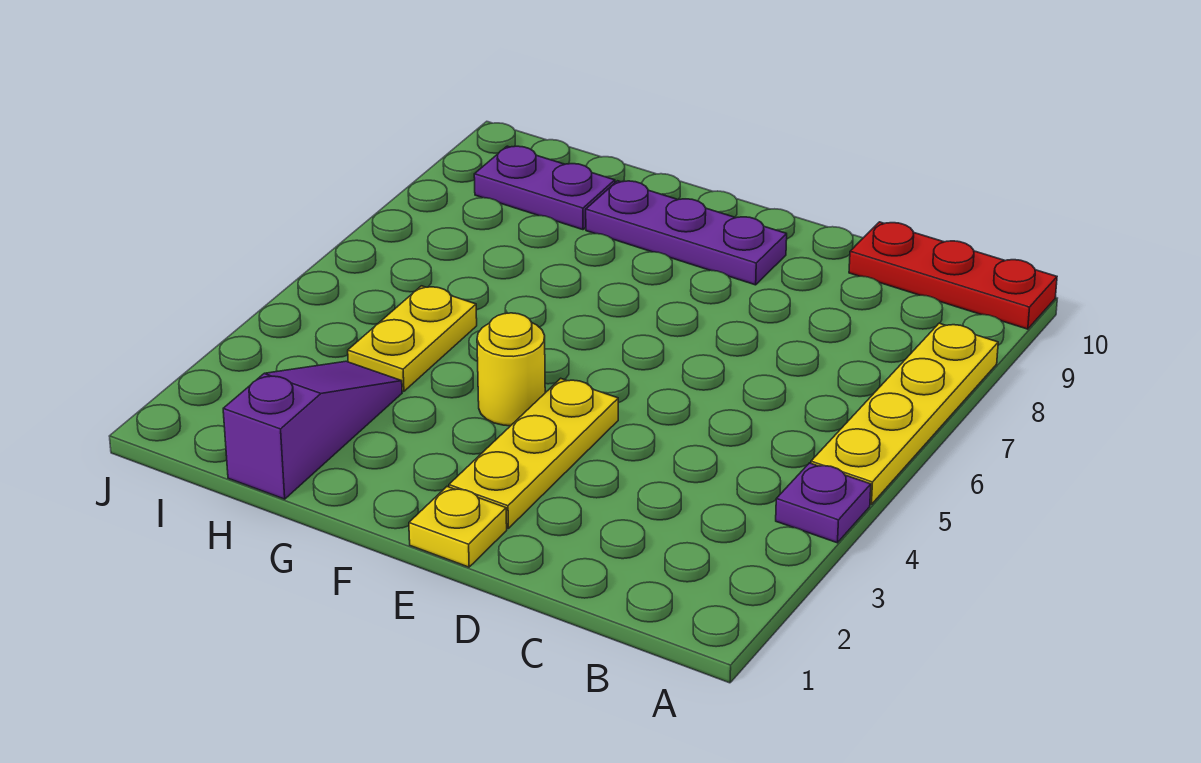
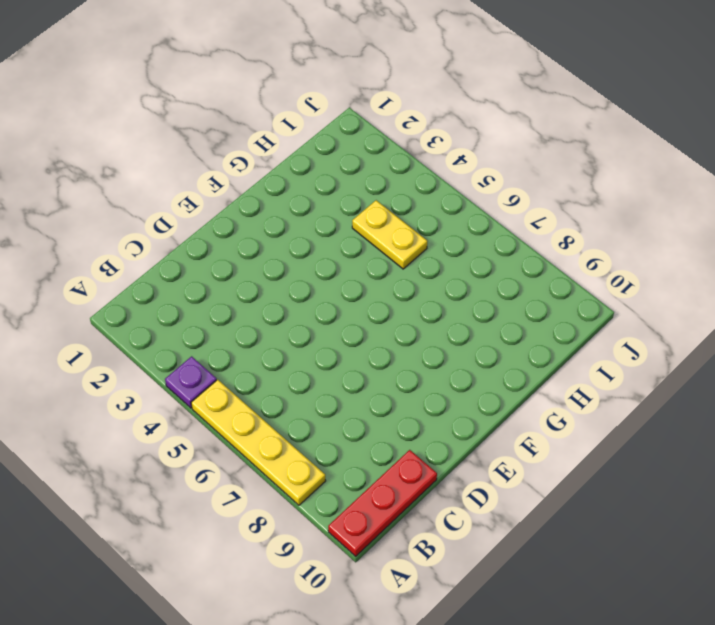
none -> yellow plate E1 level 1
none -> yellow plate E2:E4 level 1

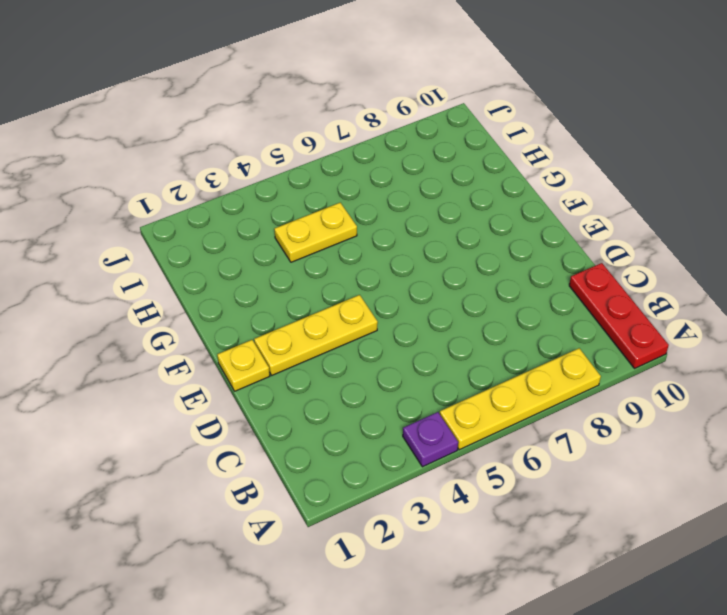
none -> purple plate E9:G9 level 1
none -> yellow round brick F4 level 1

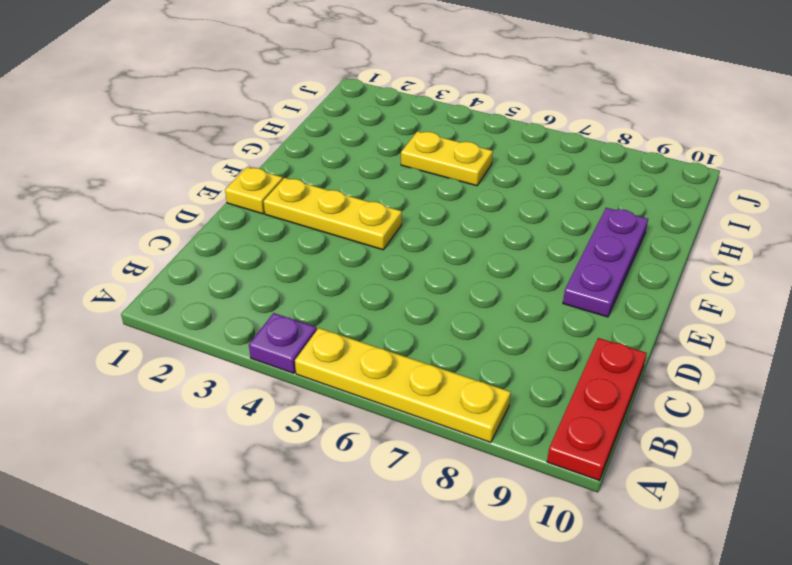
none -> yellow round brick F4 level 1
none -> purple slope H1:H3 level 1 top 1

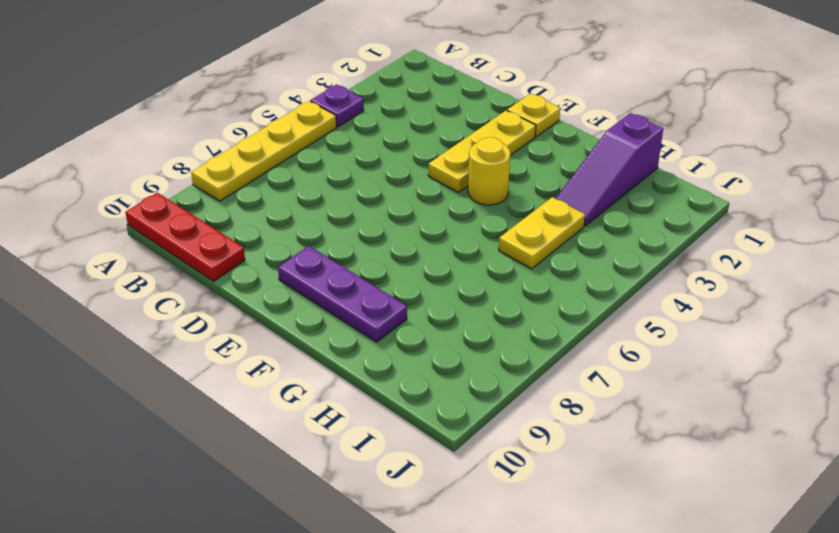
none -> purple plate H9:I9 level 1

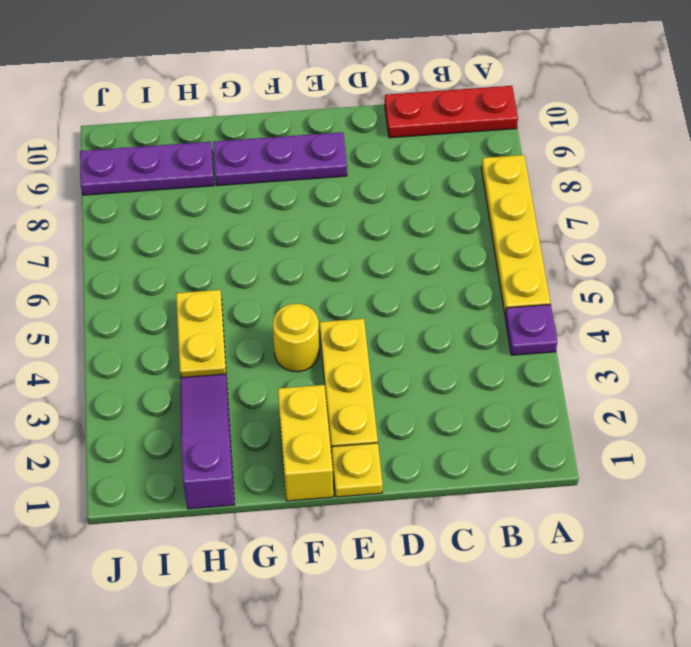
yellow brick F1:F2 level 1 -> none
purple plate H9:J9 level 1 -> purple plate H9:I9 level 1

